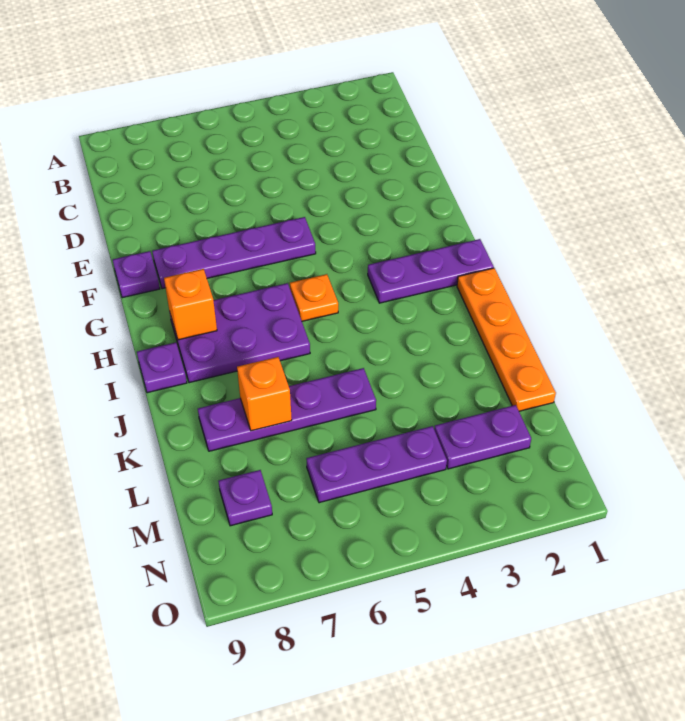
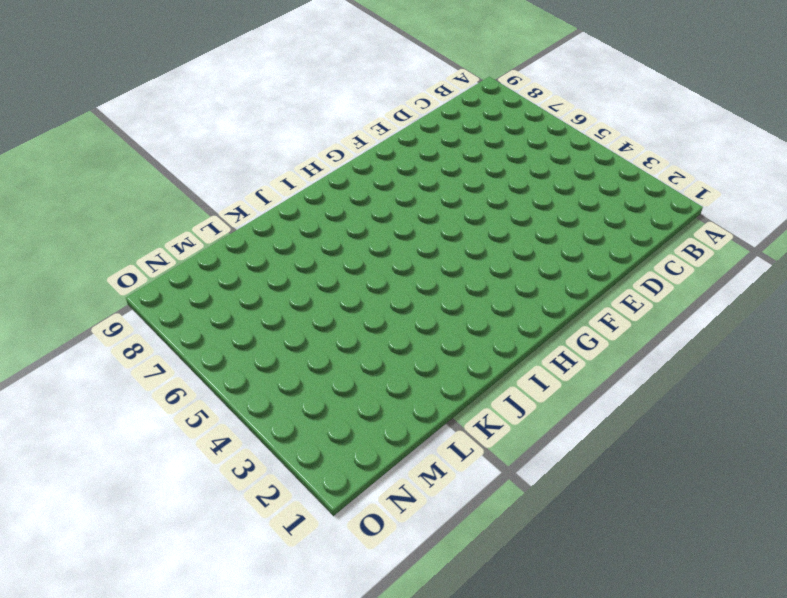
none -> purple plate F5:F8 level 1
none -> purple plate F9 level 1
none -> purple plate H1:H3 level 1

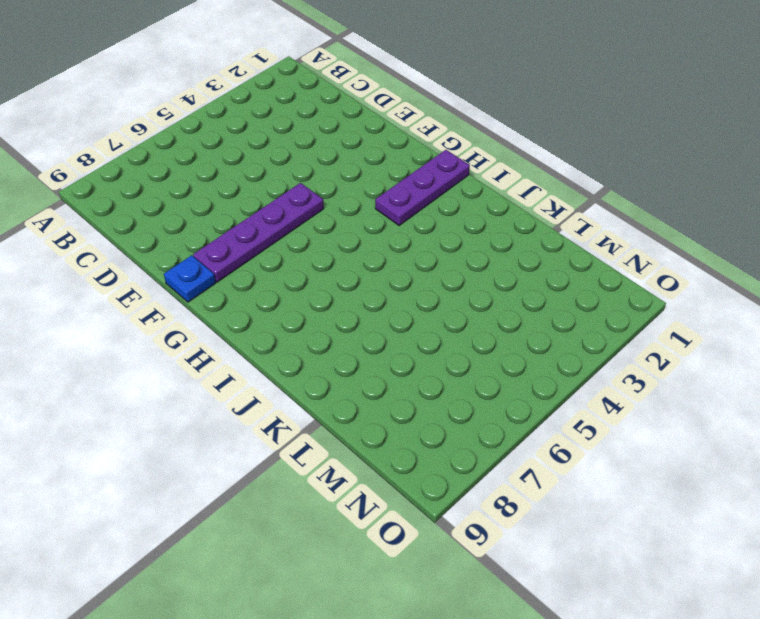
blue plate F9 level 1 -> purple plate F9 level 1
none -> orange plate H5 level 1
none -> purple plate H6:I8 level 1
none -> orange plate I1:L1 level 1

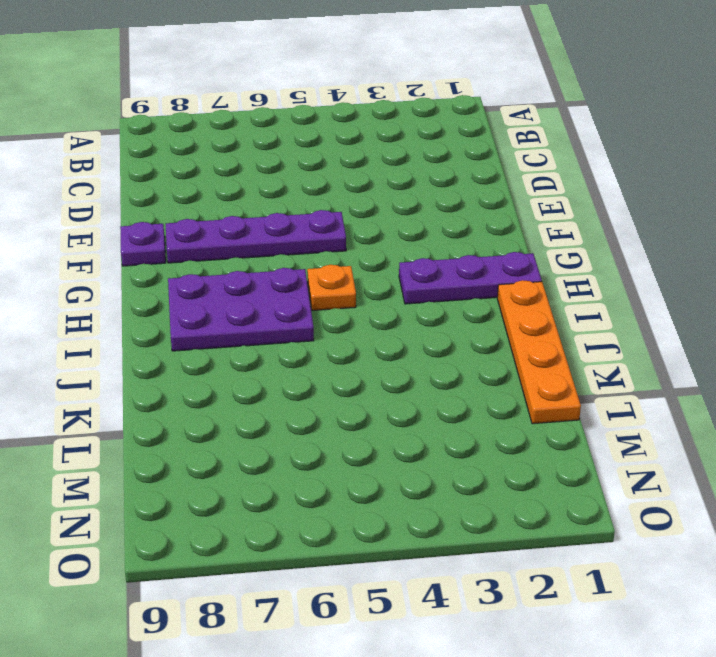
none -> purple plate I9 level 1
none -> purple plate K5:K8 level 1
none -> purple plate M2:M3 level 1

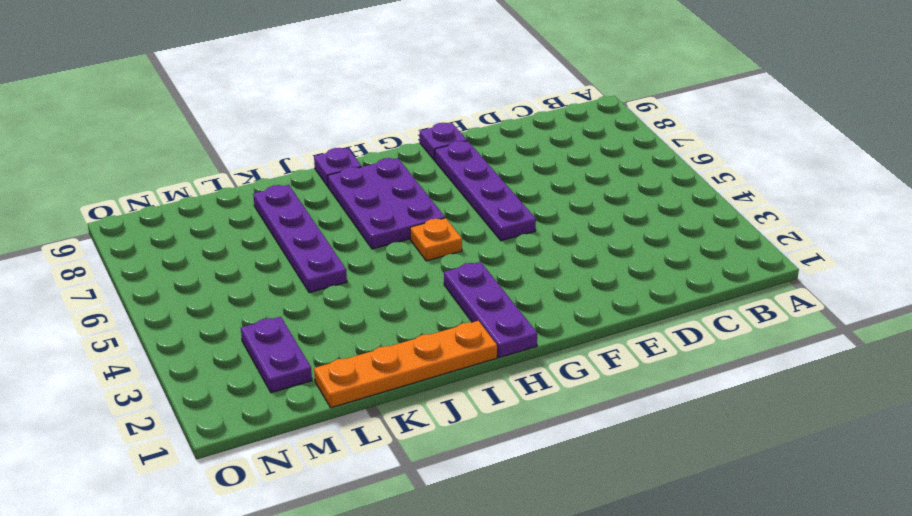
none -> purple plate M4:M6 level 1
none -> purple plate M8 level 1
none -> orange brick H8 level 2

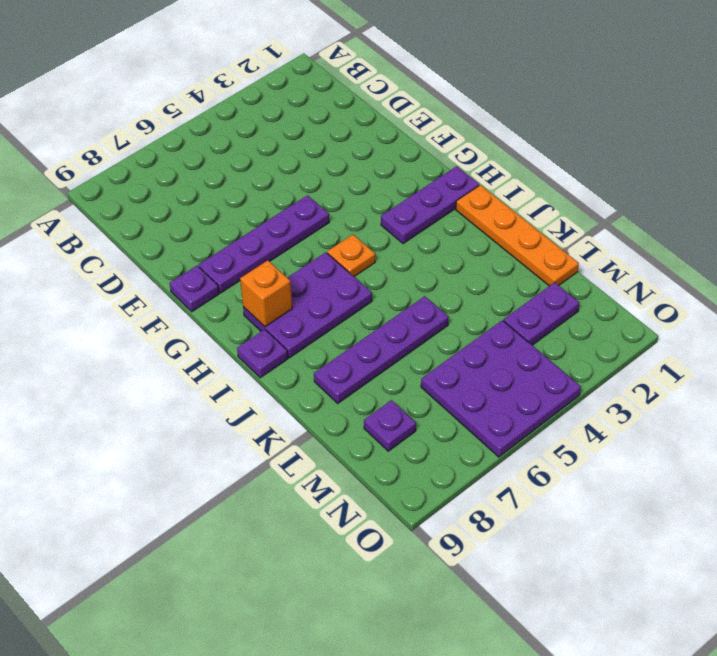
purple plate M4:O6 level 1 -> purple plate M4:M6 level 1
none -> orange brick K7 level 2

